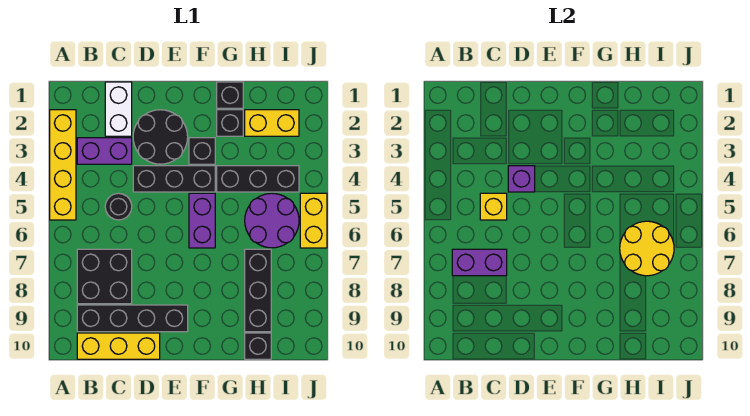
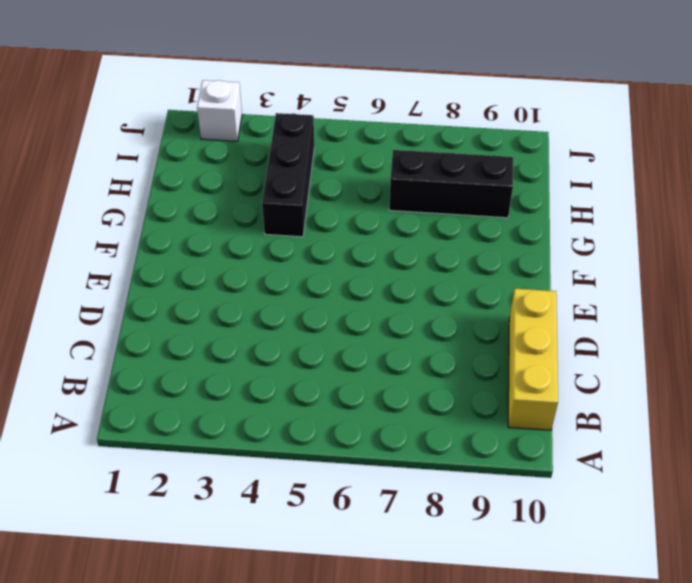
white brick J2 level 1 -> none
none -> yellow brick A2:A5 level 1
none -> purple brick B3:C3 level 1
none -> black brick B7:C8 level 1

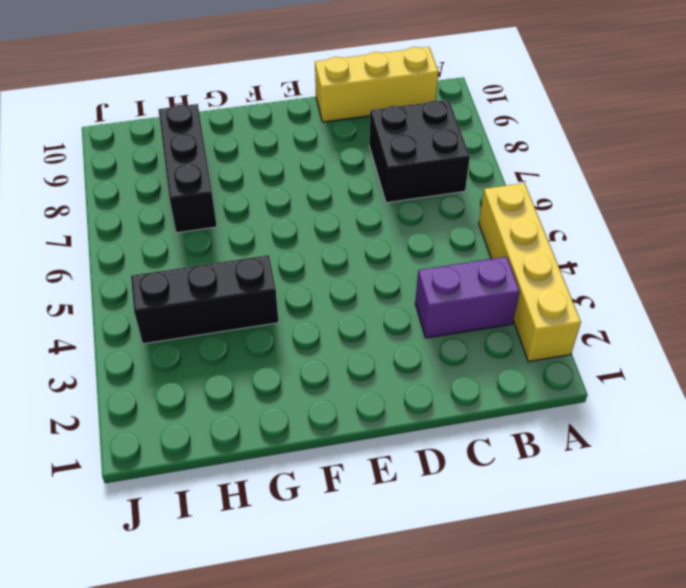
none -> black brick B9:E9 level 1
none -> white brick C1:C2 level 1
none -> black round brick C5 level 1

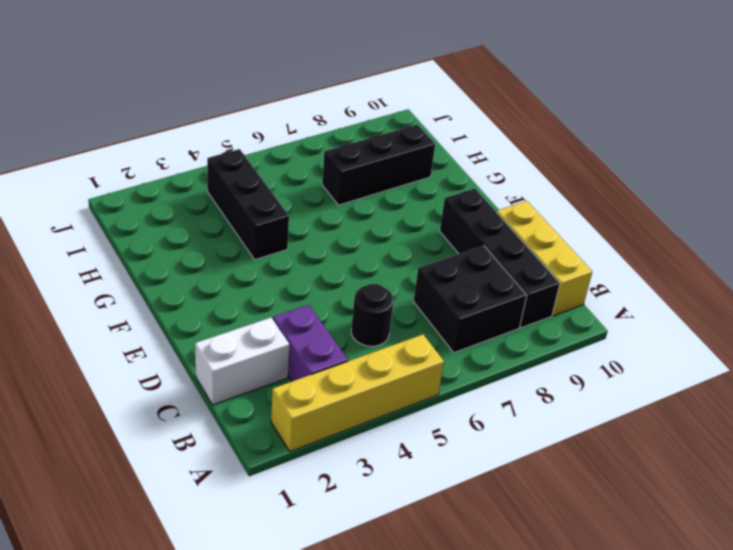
none -> black round brick D2:E3 level 1
none -> black brick D4:F4 level 1
none -> black brick F3 level 1

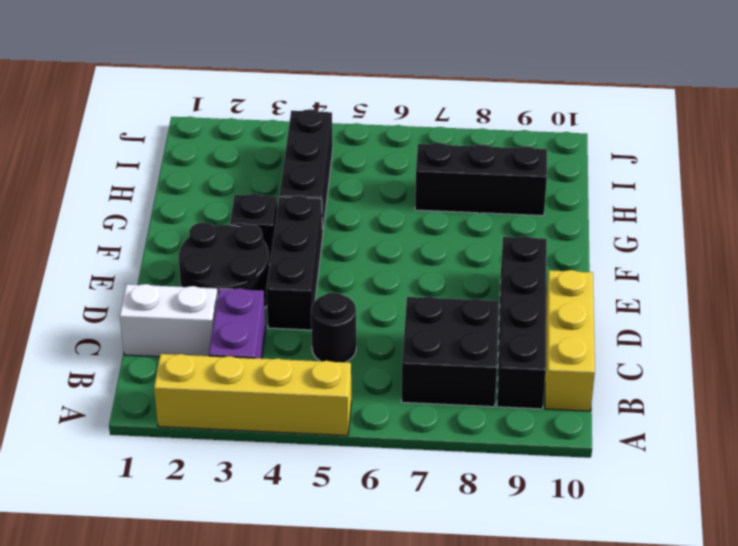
none -> purple brick F5:F6 level 1
none -> black brick G1 level 1
none -> black brick G2 level 1

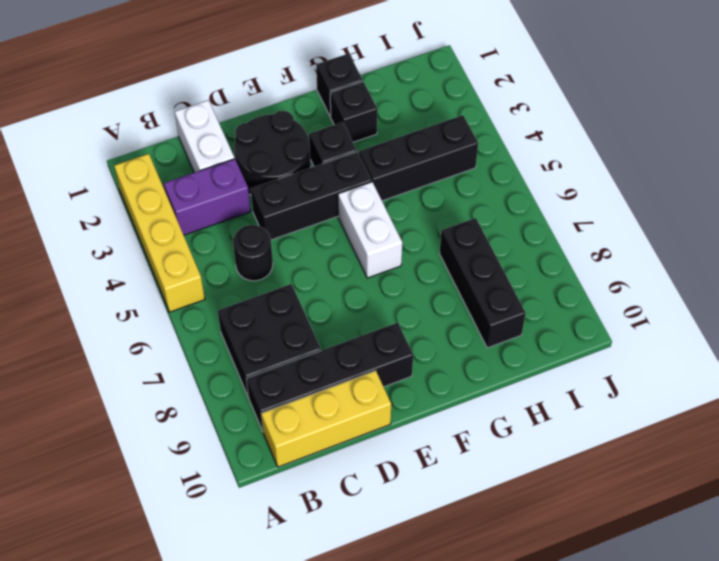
white brick F5:F6 level 1 -> purple brick F5:F6 level 1
none -> yellow brick H2:I2 level 1
none -> purple round brick H5:I6 level 1
none -> black brick H10 level 1

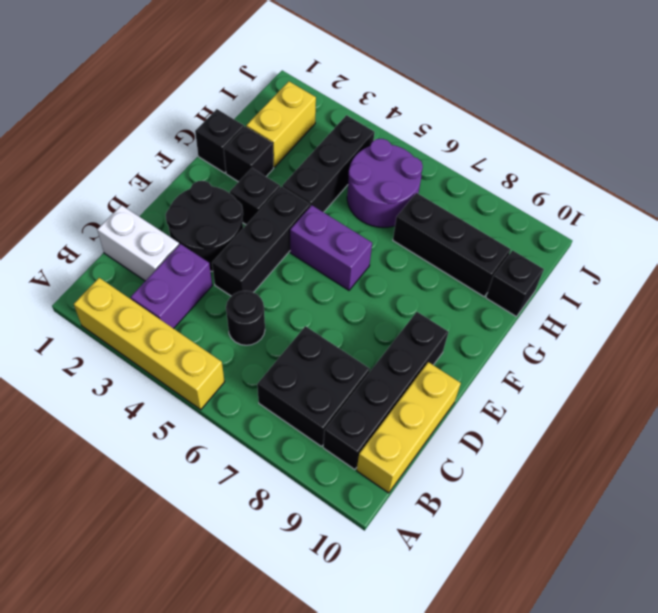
none -> yellow brick J5:J6 level 1
none -> purple brick B7:C7 level 2
none -> yellow brick C5 level 2

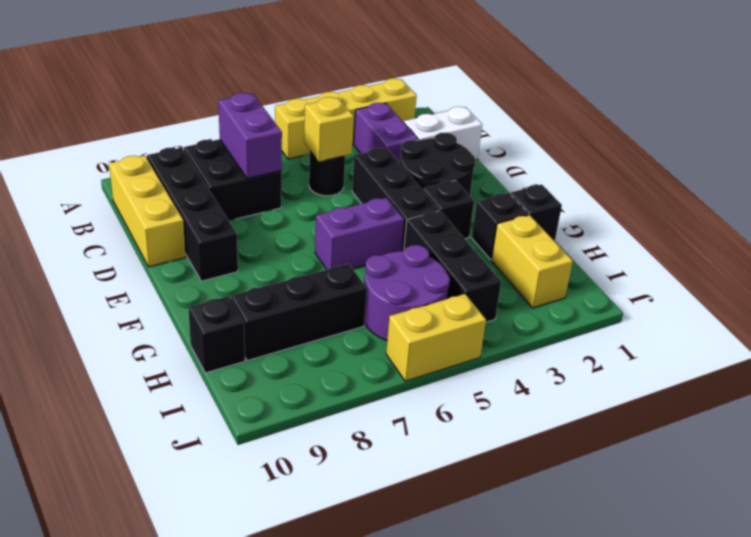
none -> purple brick D4 level 2
none -> yellow round brick H6:I7 level 2

